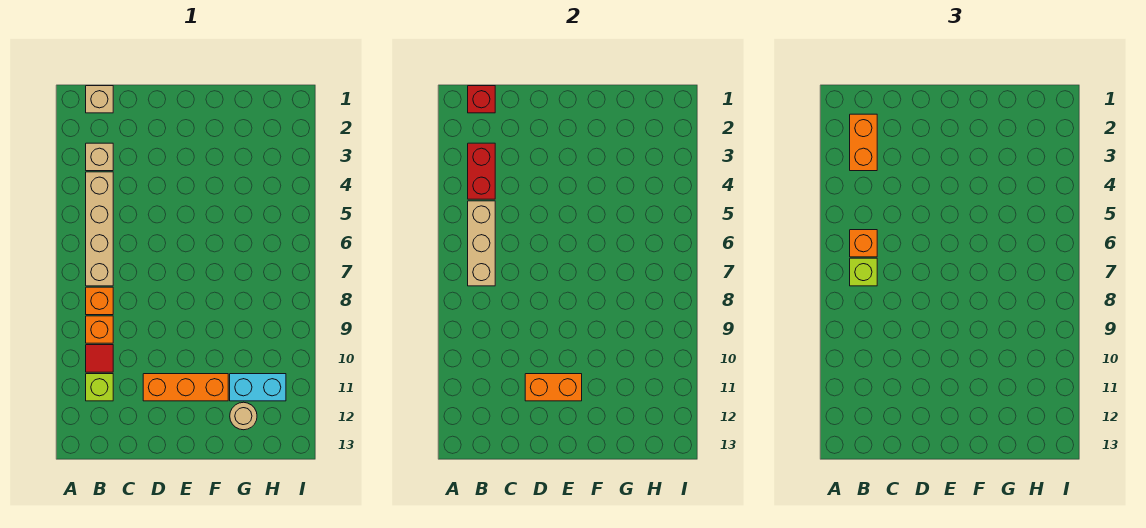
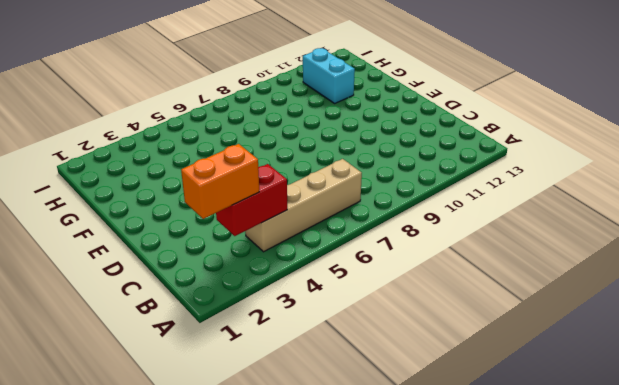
none -> tan brick B1 level 1
none -> tan brick B3 level 1
none -> orange brick B8 level 1

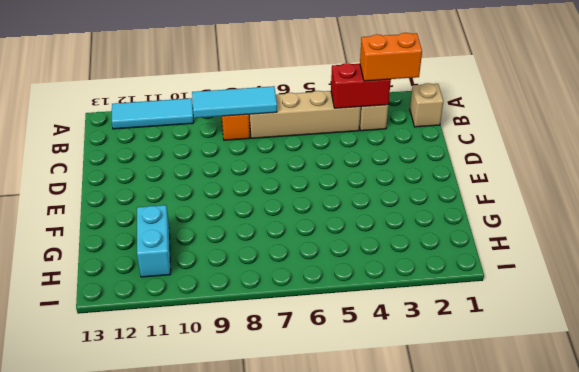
cyan tile A10:A12 level 1 -> none
cyan tile B7:B9 level 2 -> tan brick B5:B7 level 2
none -> orange brick B9 level 1
none -> red tile B10 level 1
none -> lime brick B11 level 1

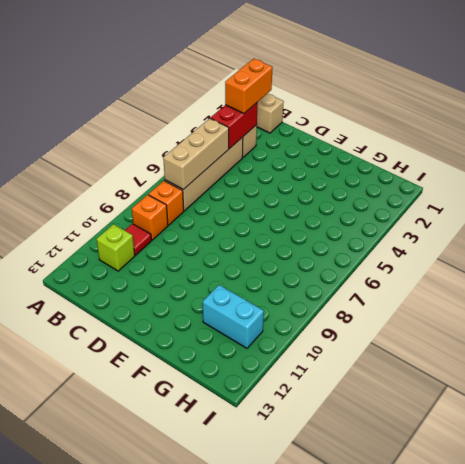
none -> orange brick D11:F11 level 1
none -> tan round brick G12 level 1
none -> red brick B1 level 2

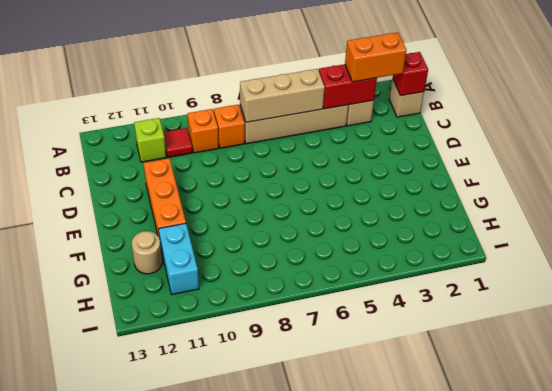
none -> orange brick D11:E11 level 2
none -> orange brick B6 level 3
none -> lime brick B7 level 3

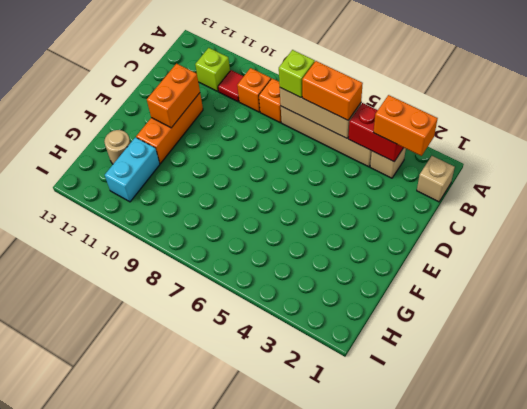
orange brick B5:B6 level 3 -> orange brick B6 level 3
none -> red brick B1 level 2

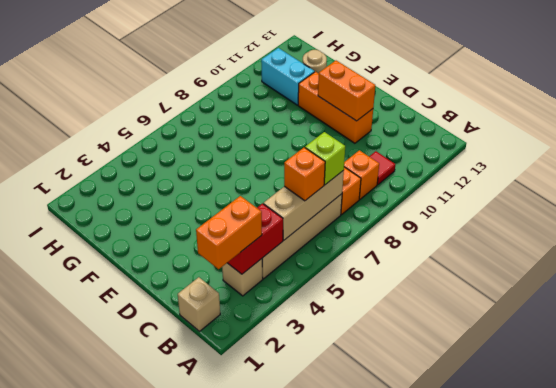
none -> lime brick B11 level 1
none -> red brick B1 level 2

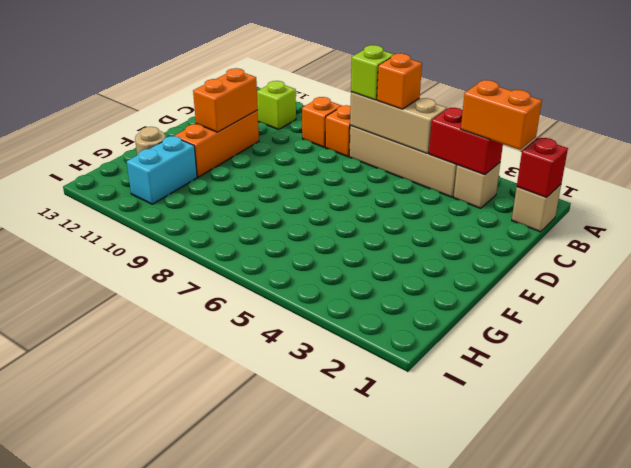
none -> red tile B10 level 1

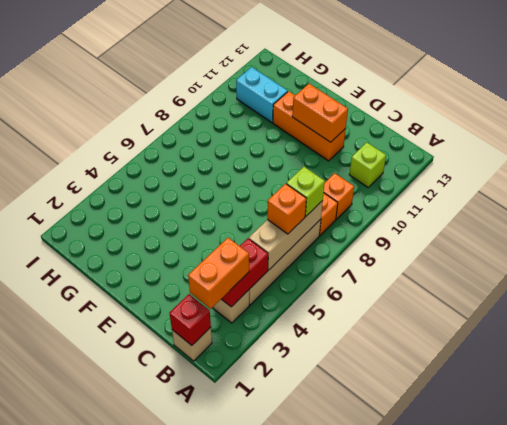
none -> red tile B10 level 1
none -> tan round brick G12 level 1

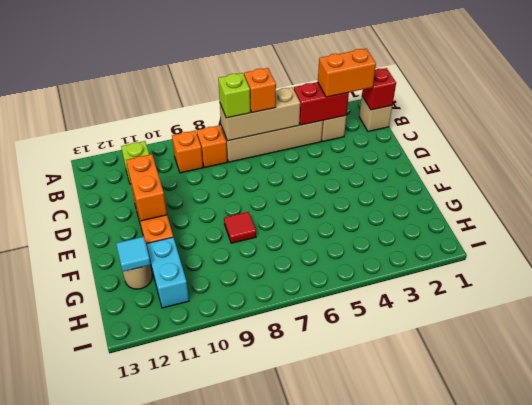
red tile F8 level 1 -> red tile B10 level 1
cyan tile G12 level 2 -> none

